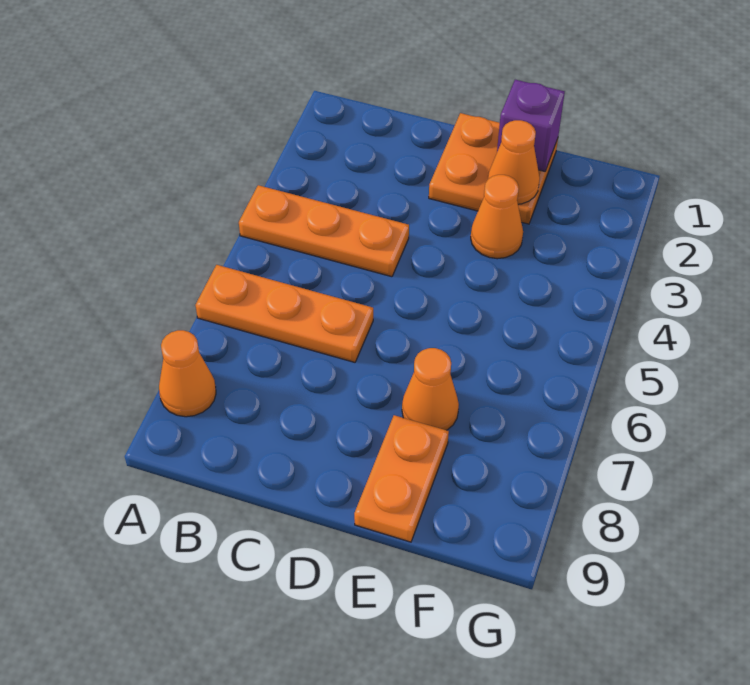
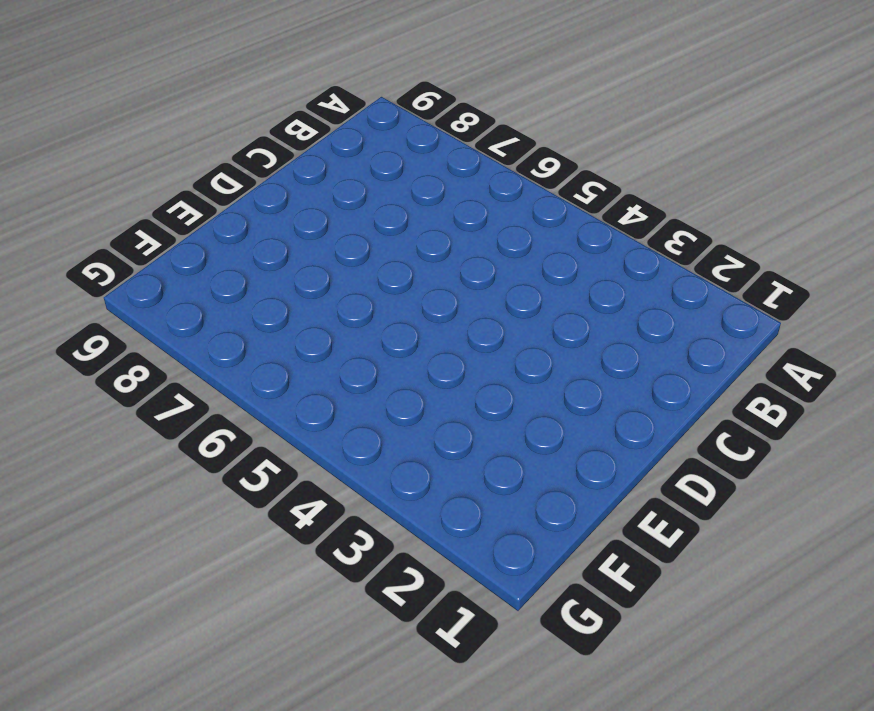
none -> orange plate A4:C4 level 1
none -> orange plate A6:C6 level 1

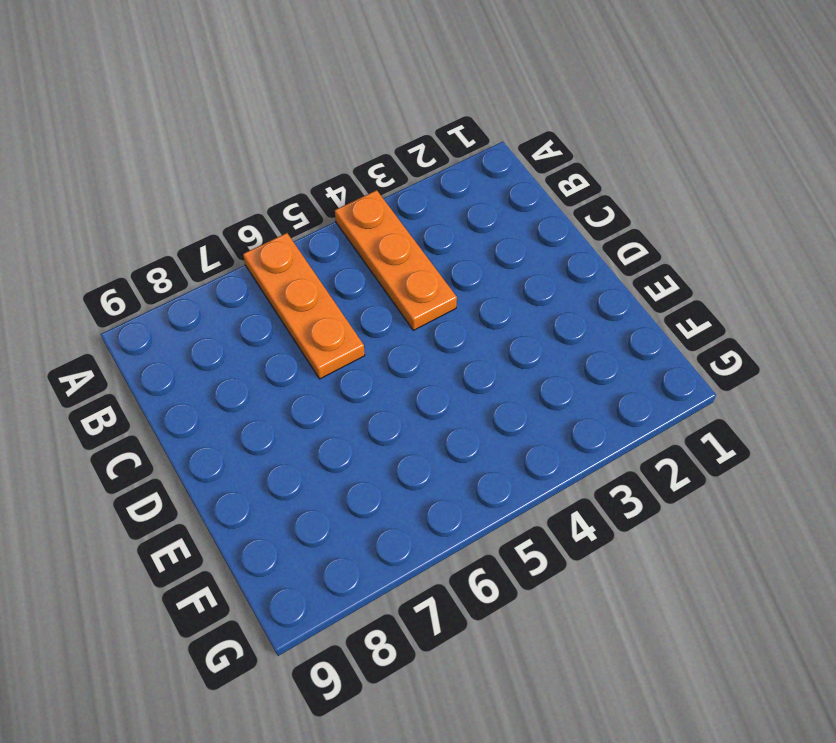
none -> orange cone A8 level 1
none -> orange plate D1:E2 level 1

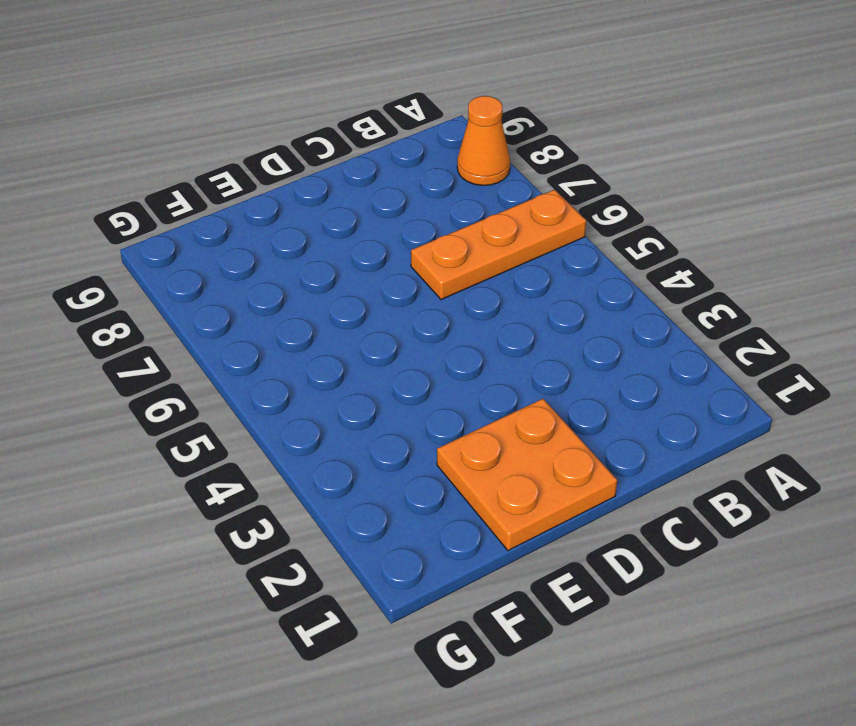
none -> orange plate A4:C4 level 1
none -> orange cone E3 level 1

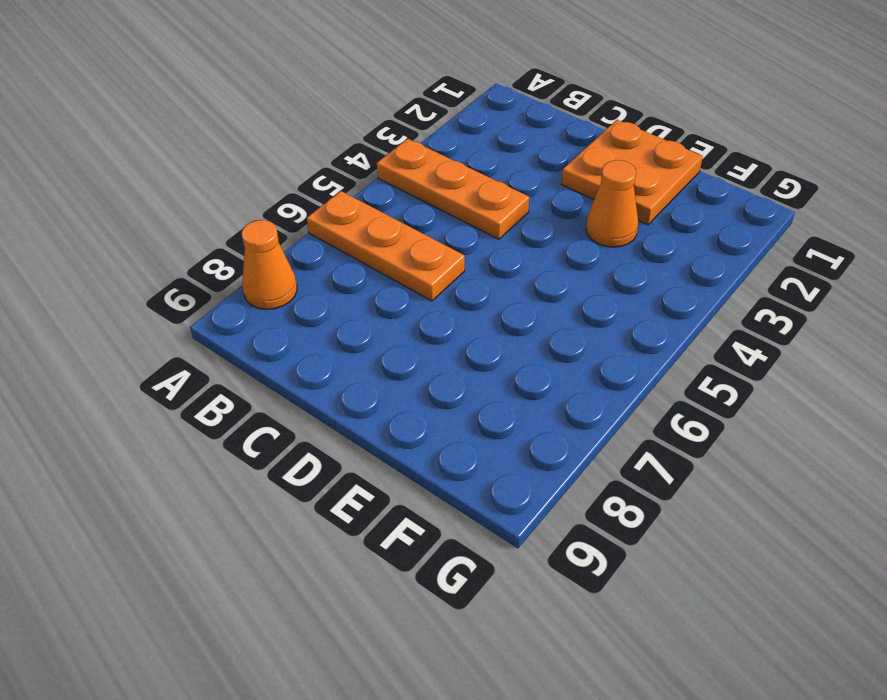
none -> orange cone E7 level 1
none -> orange plate E8:E9 level 1

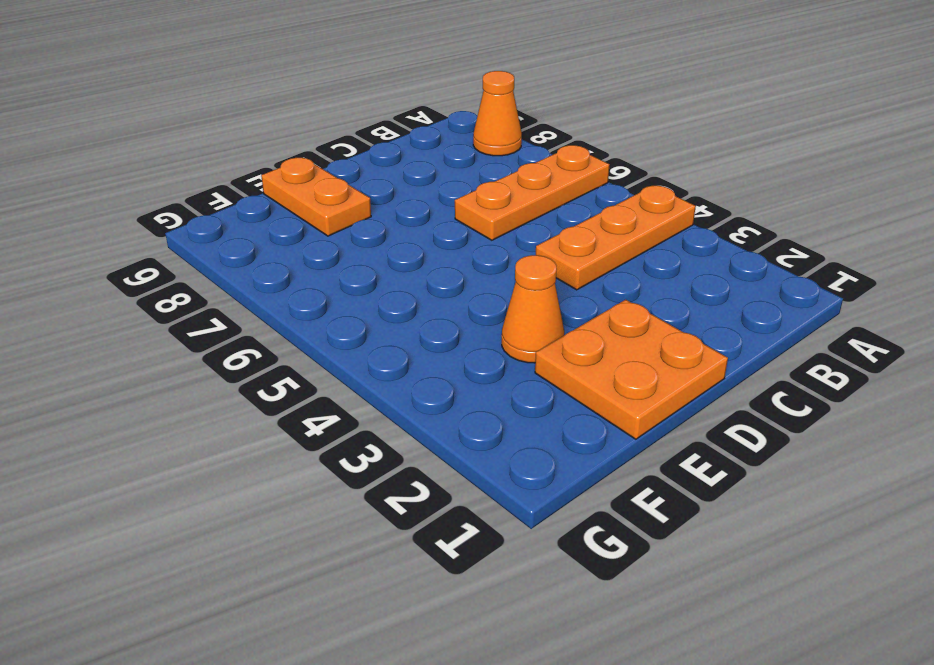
none -> orange cone E7 level 1
none -> purple brick E1 level 2

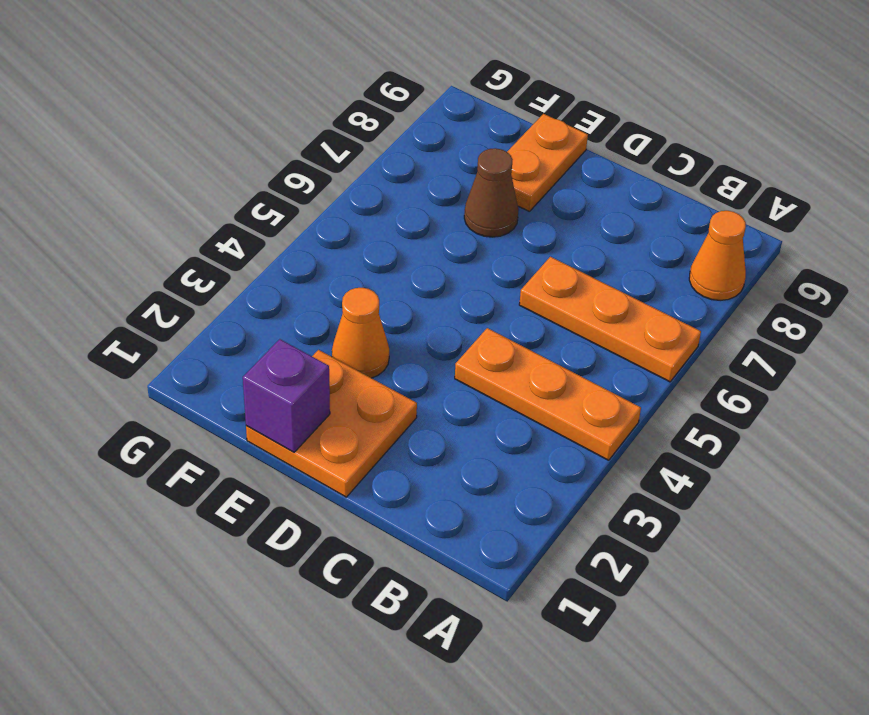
brown cone E7 level 1 -> orange cone E7 level 1
none -> orange cone E2 level 2

